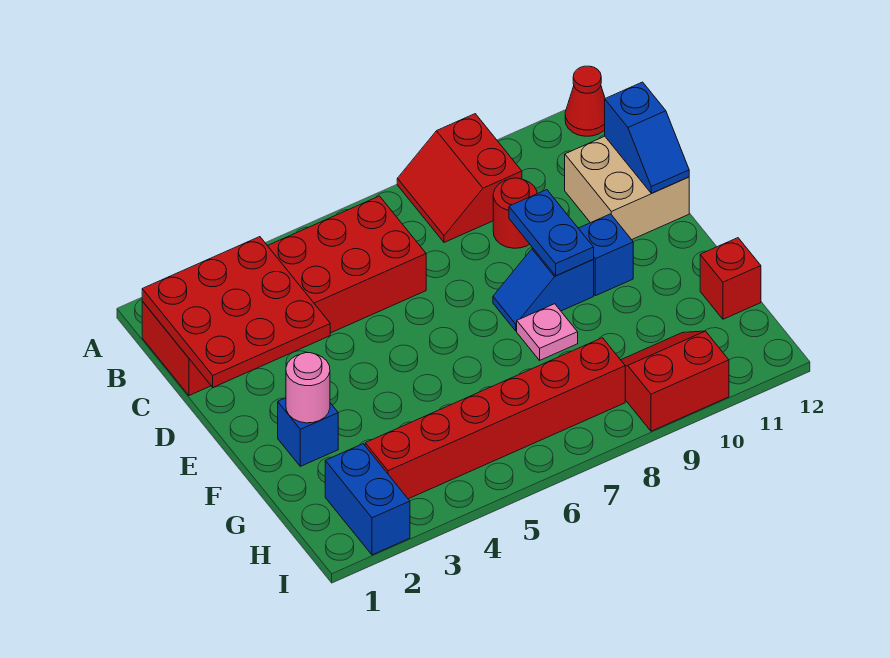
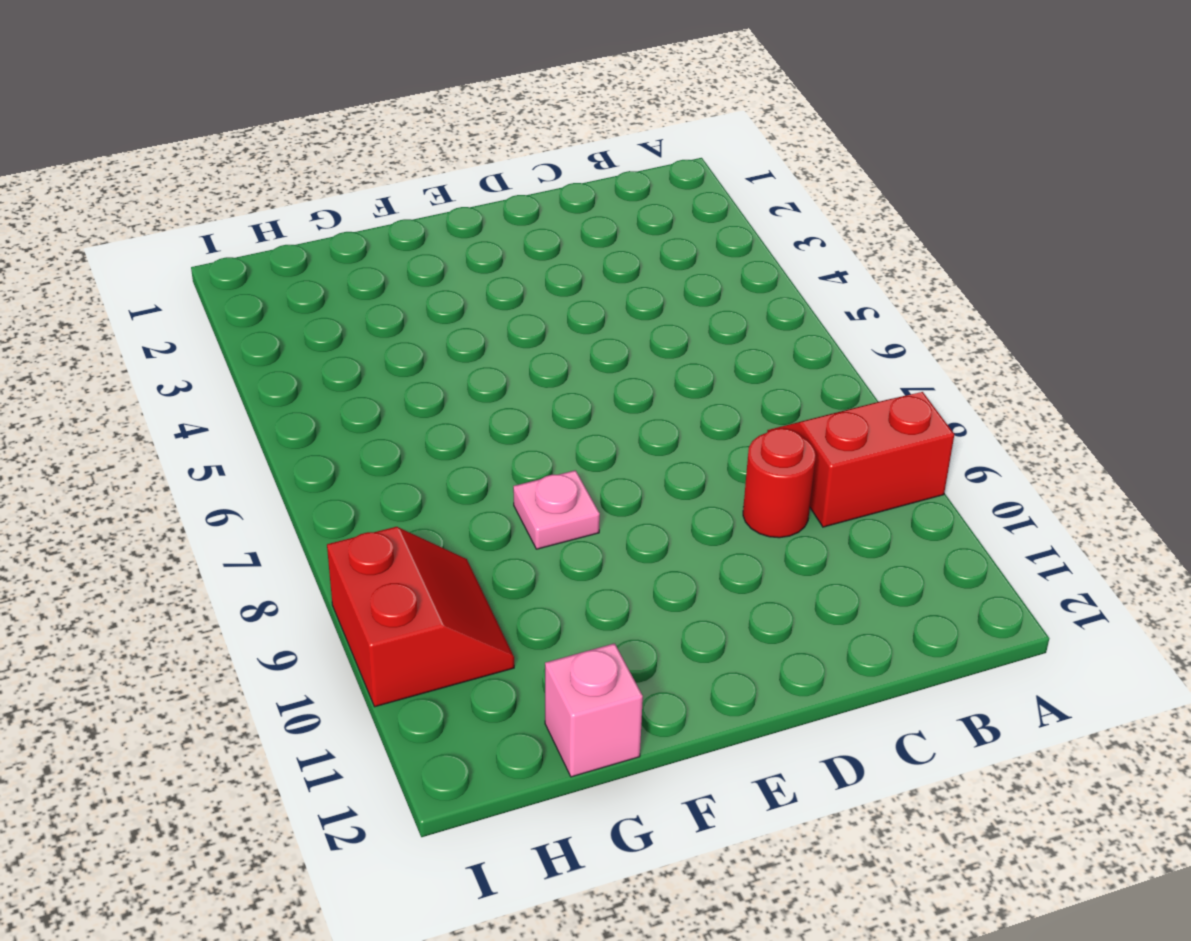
pink brick G12 level 1 -> red brick G12 level 1
none -> red cone A12 level 1
none -> red brick B1:C6 level 1
none -> tan brick C11:D12 level 1

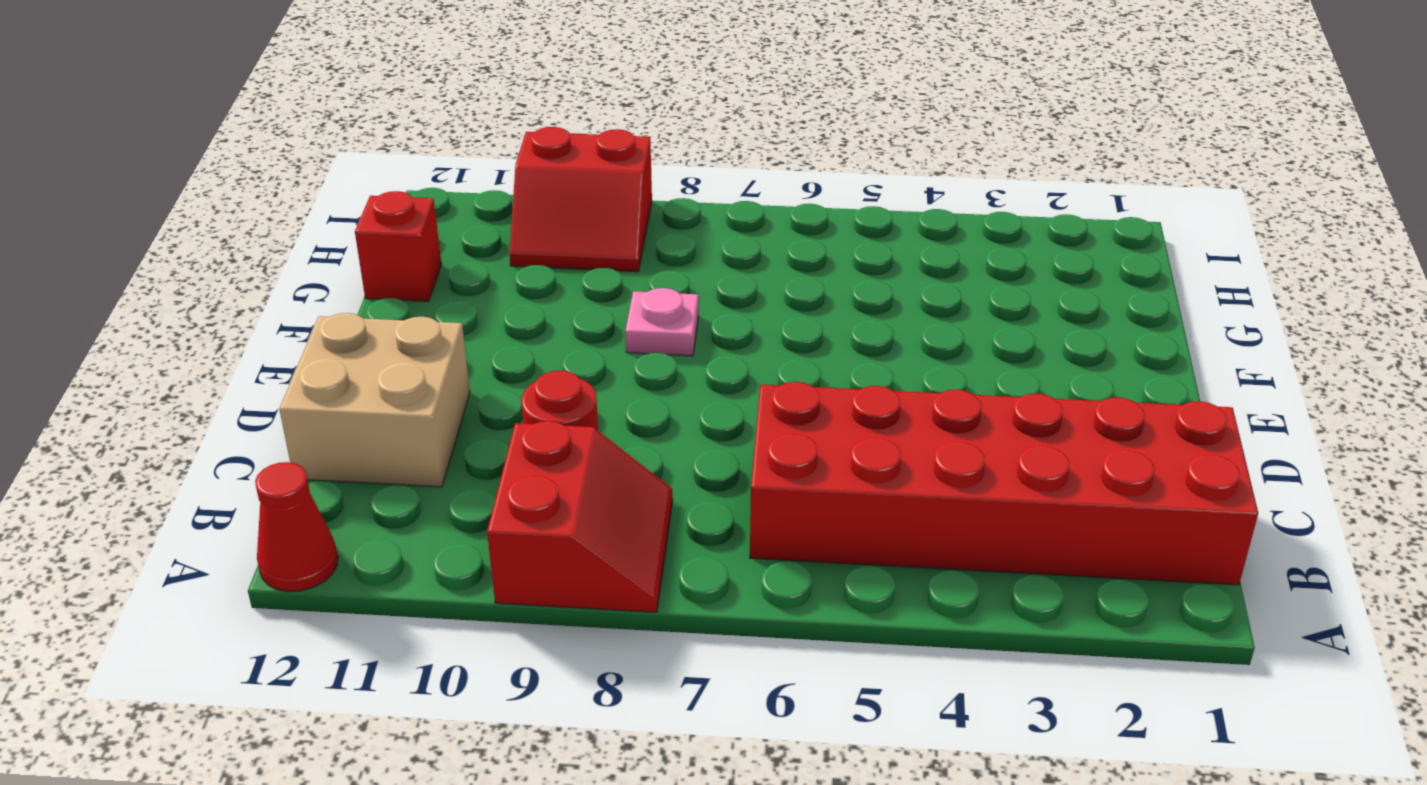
none -> blue slope E8:E9 level 1 top 9
none -> blue brick E10 level 1
none -> blue brick F2 level 1

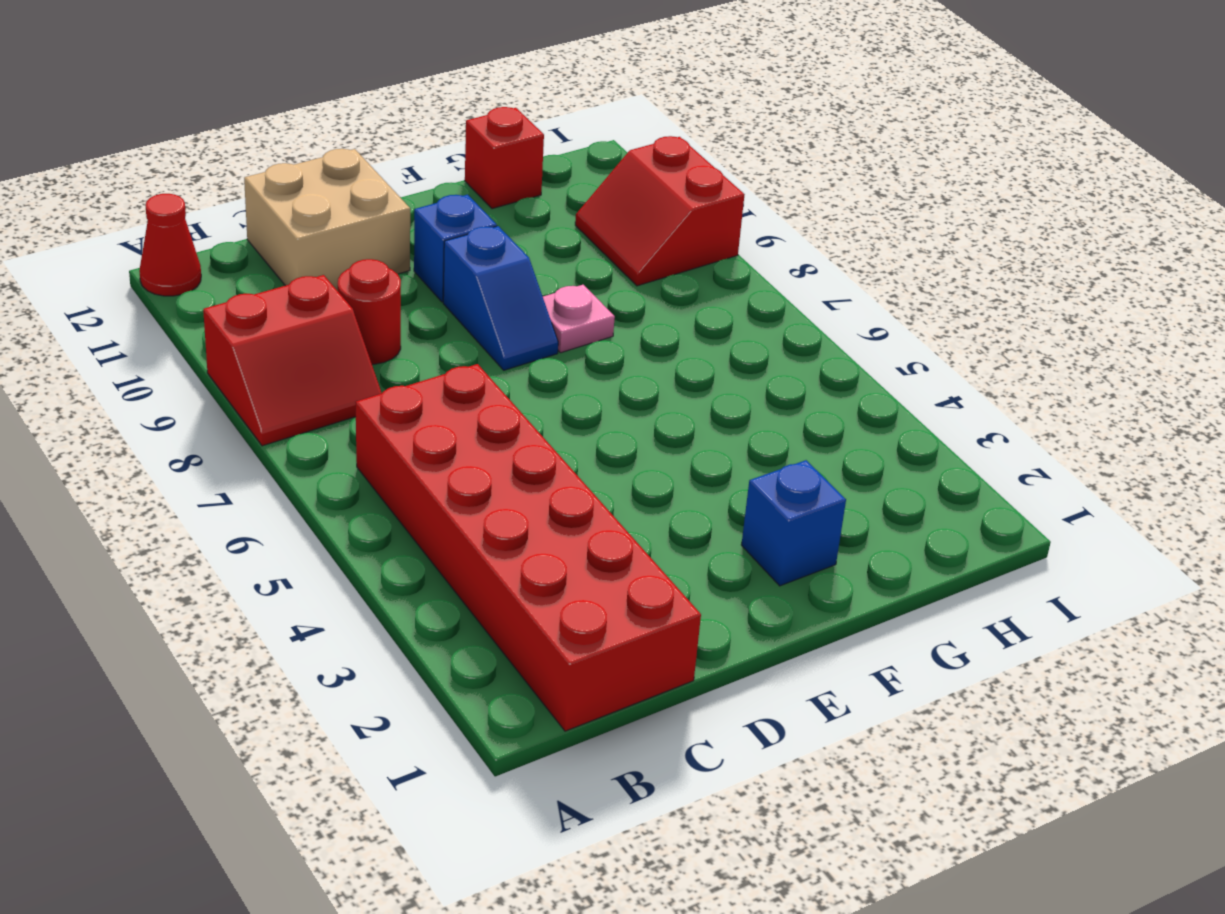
none -> blue brick H2:I2 level 1
none -> red brick H3:H8 level 1
none -> red plate B1:D3 level 2

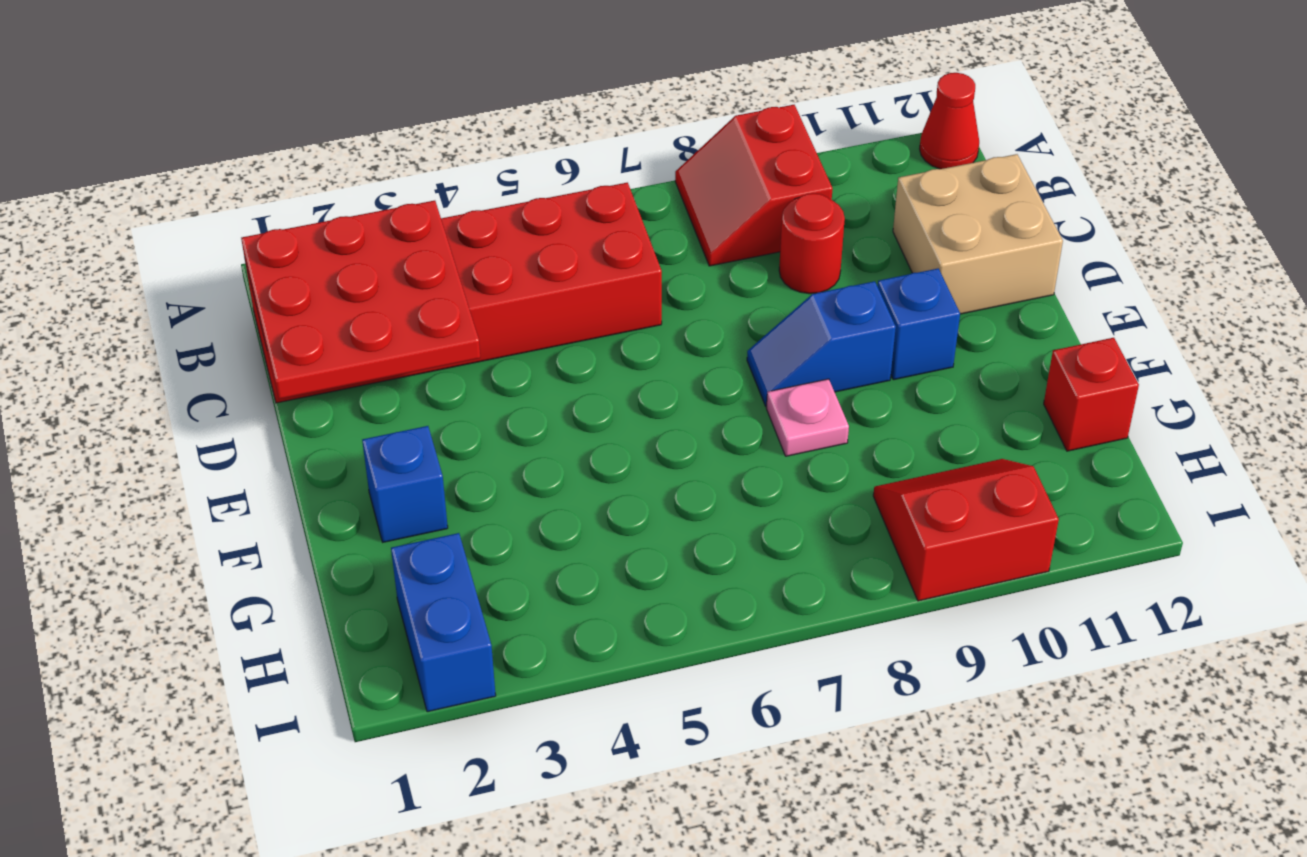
none -> red brick H3:H8 level 1
none -> blue slope C12:D12 level 2 top C
none -> blue plate D9:E9 level 2

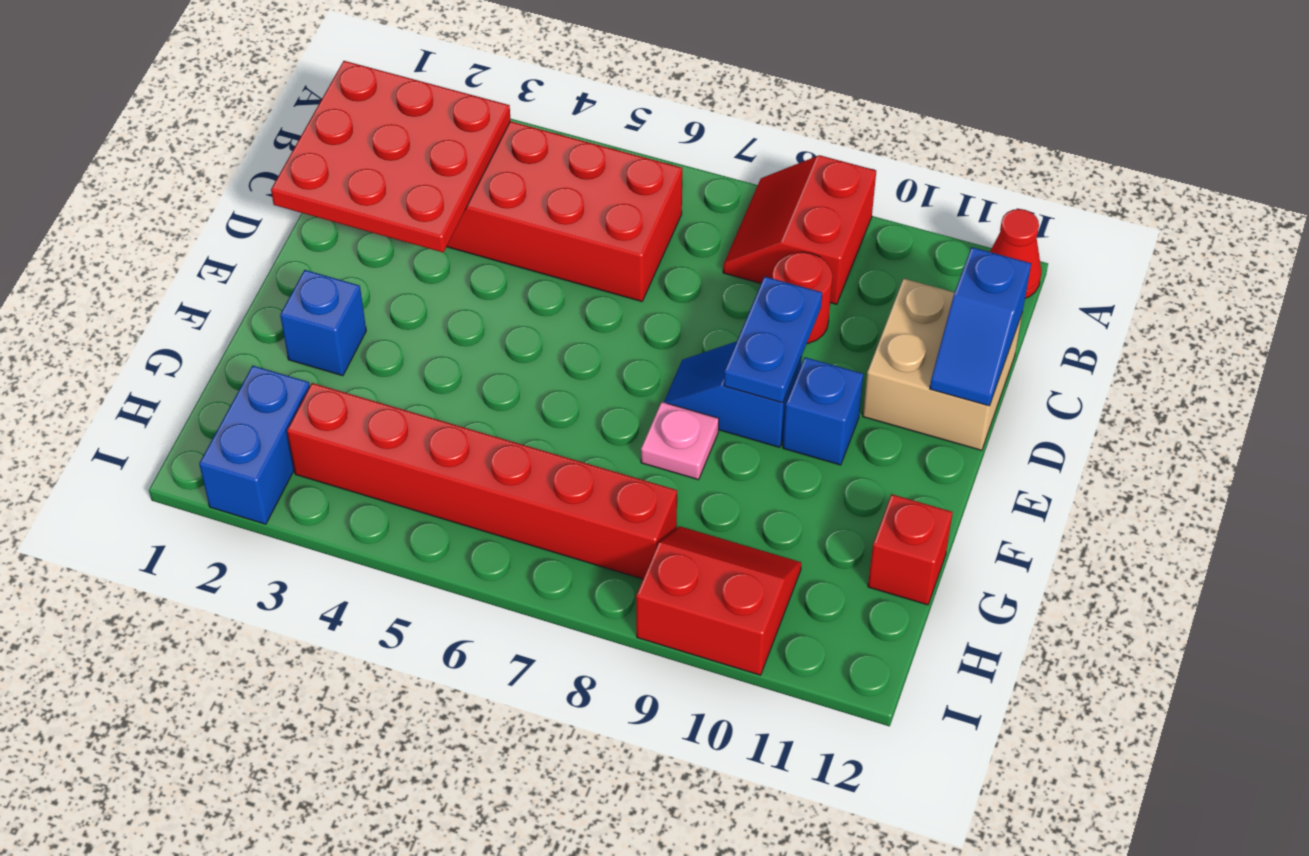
none -> pink round brick F2 level 2

